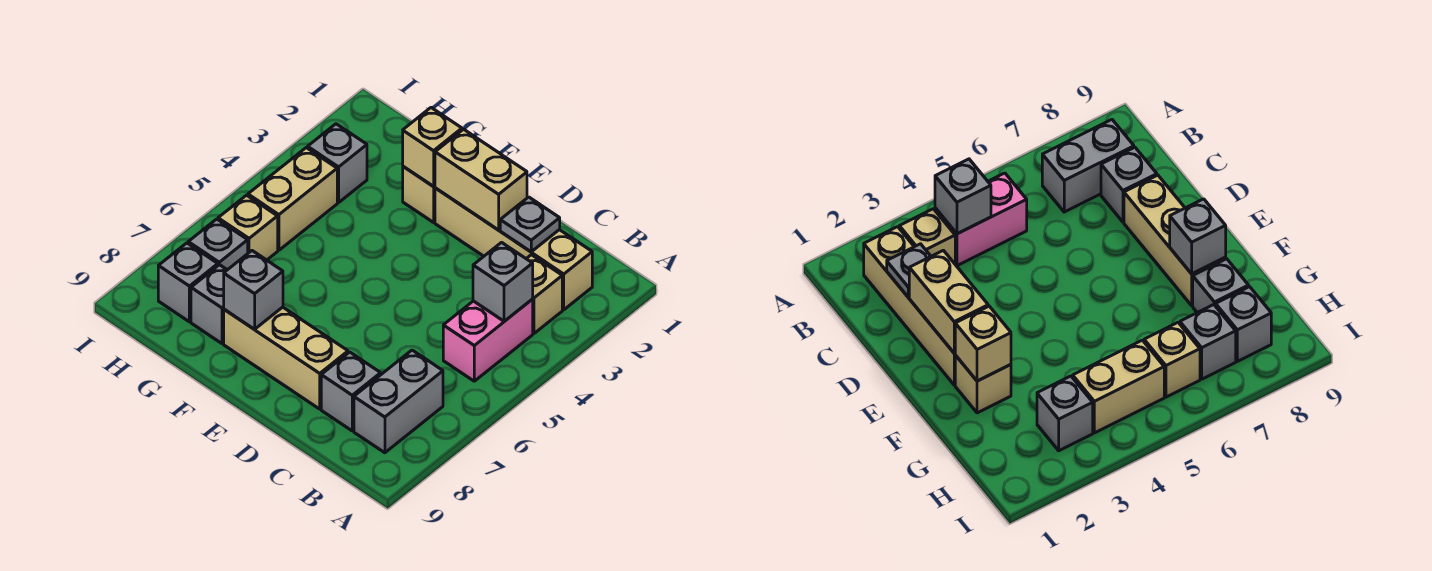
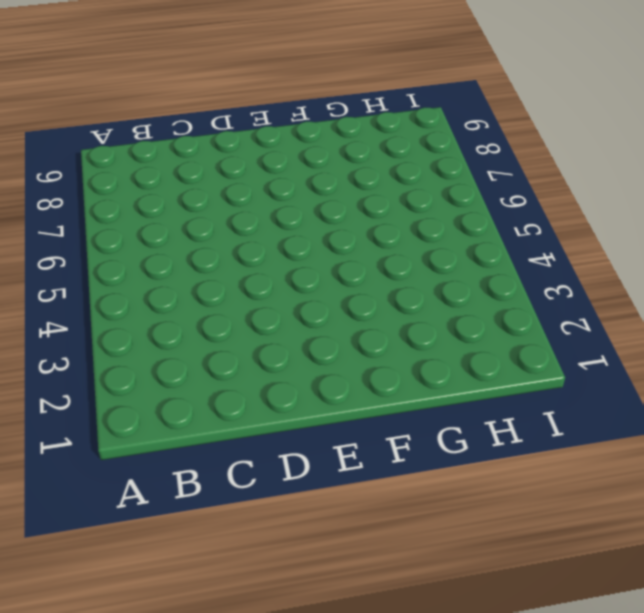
none -> tan brick B2:E2 level 1
none -> tan brick B3 level 1
none -> pink brick B4:B5 level 1

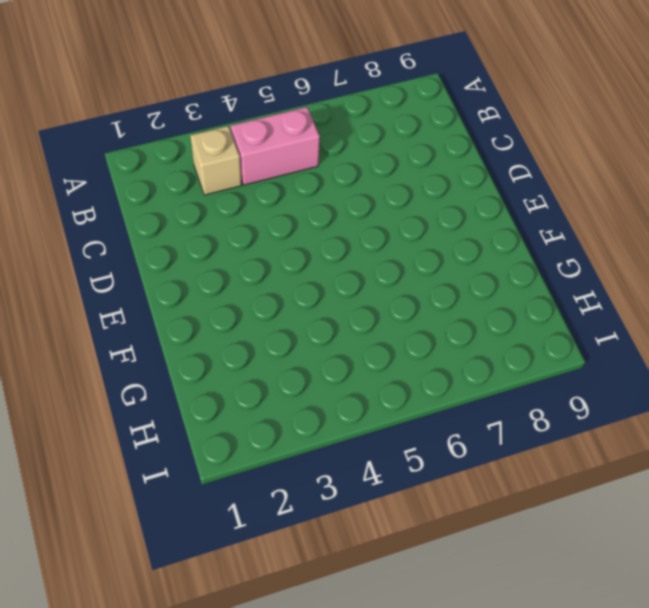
none -> tan brick B2:E2 level 1
none -> grey brick B7:B8 level 1
none -> grey brick C8 level 1

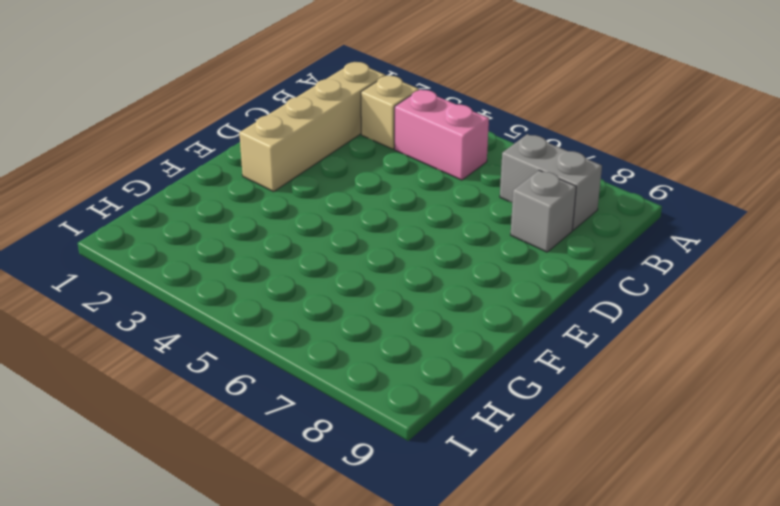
none -> tan brick D8:F8 level 1
none -> tan brick F2 level 1
none -> grey brick G8 level 1

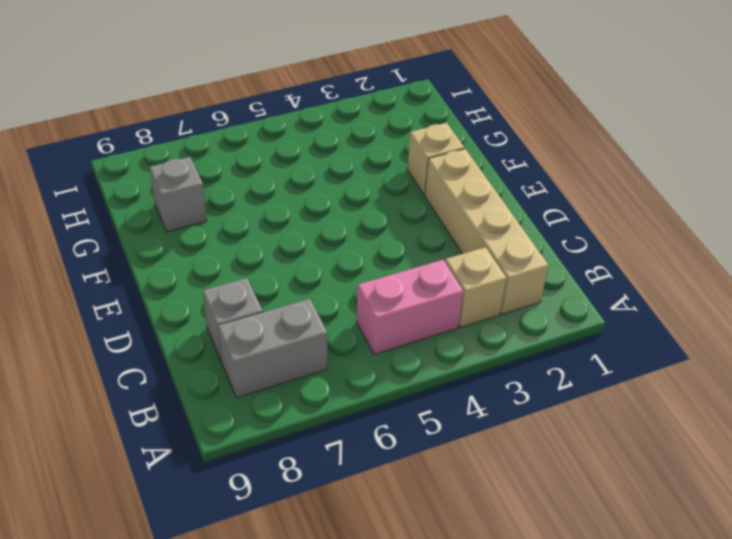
none -> tan brick D8:F8 level 1
none -> grey brick H3 level 1
none -> tan brick H4:H5 level 1

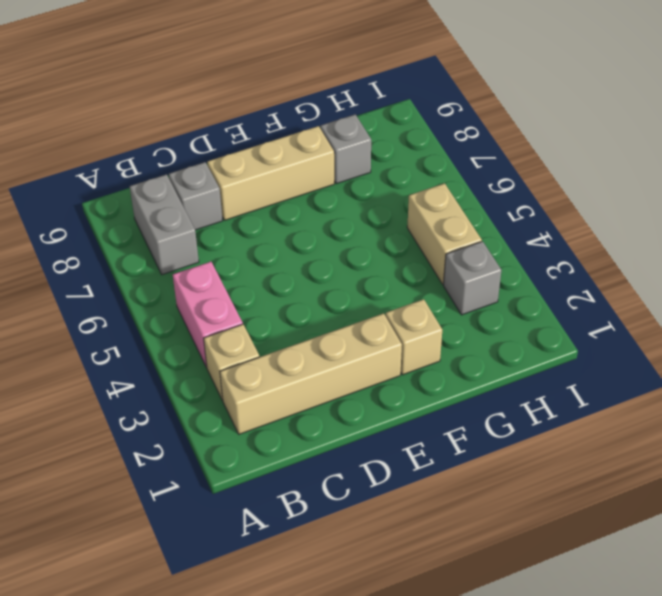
none -> tan brick H6 level 1
none -> grey brick H7 level 1
none -> grey brick H8 level 1

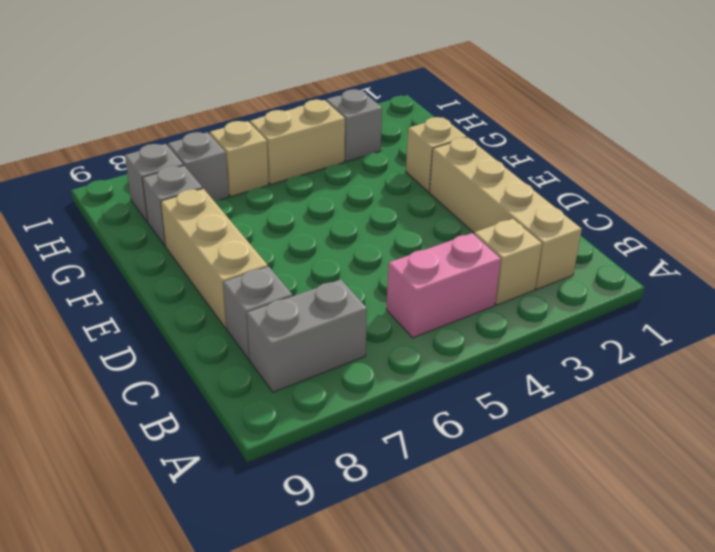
none -> grey brick B4 level 2
none -> grey plate C2 level 2
none -> tan brick D2:E2 level 2

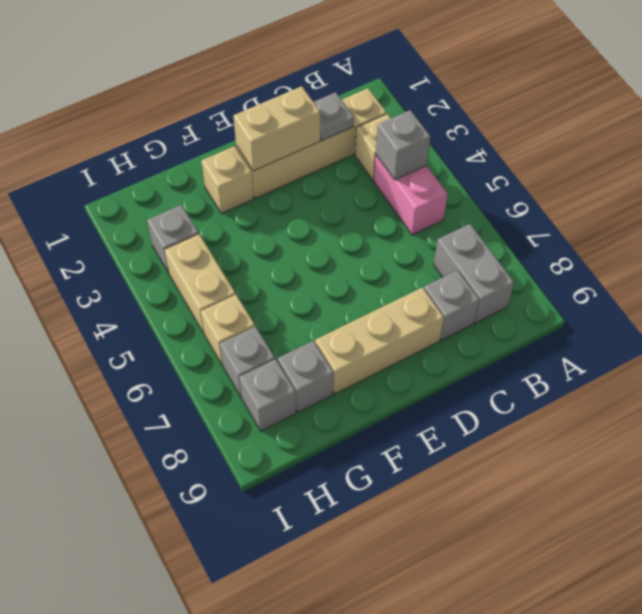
none -> tan brick F2 level 2
none -> grey brick F8 level 2

